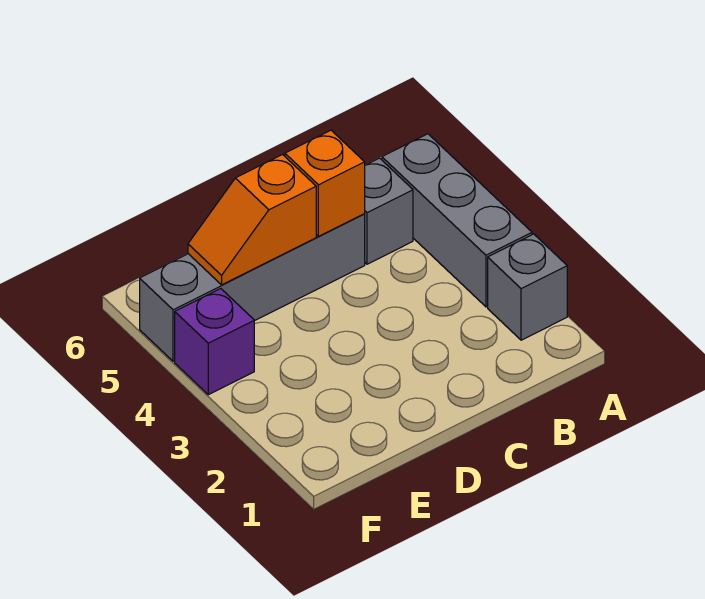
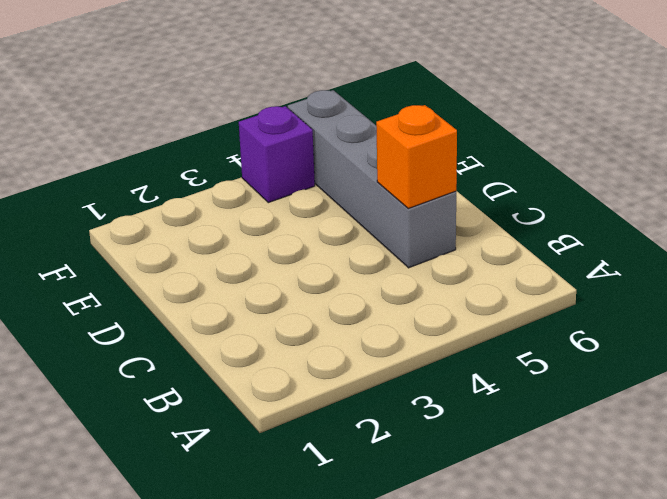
none -> grey brick A2 level 1
none -> grey brick A3:A5 level 1

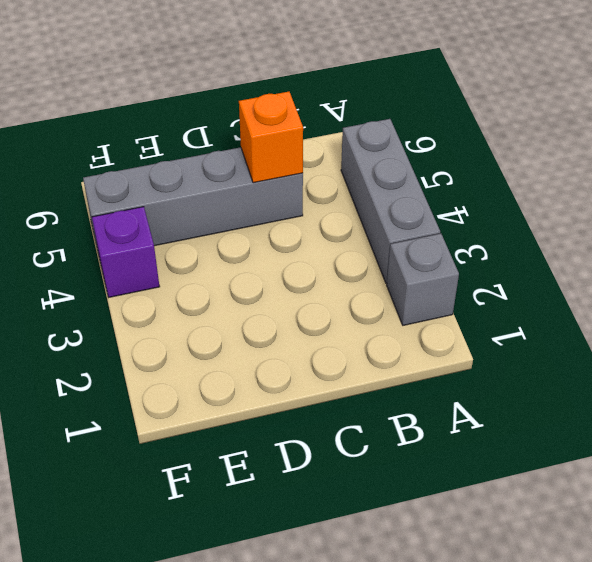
none -> grey brick B5 level 1
none -> orange slope D5:E5 level 2 top D

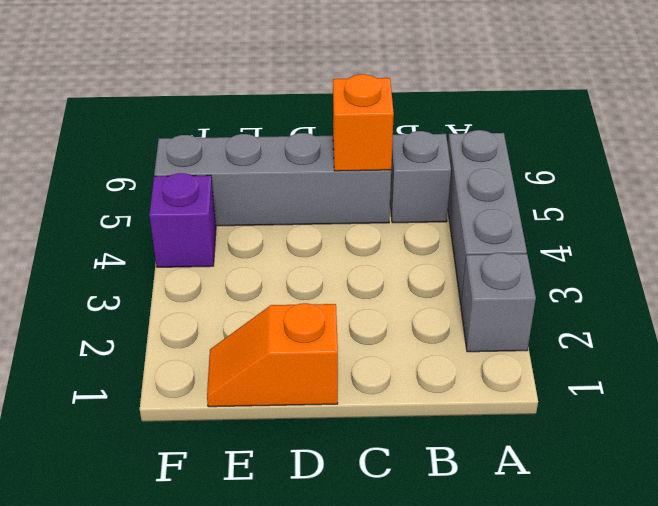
orange slope D1:E1 level 1 top D -> orange slope D5:E5 level 2 top D

